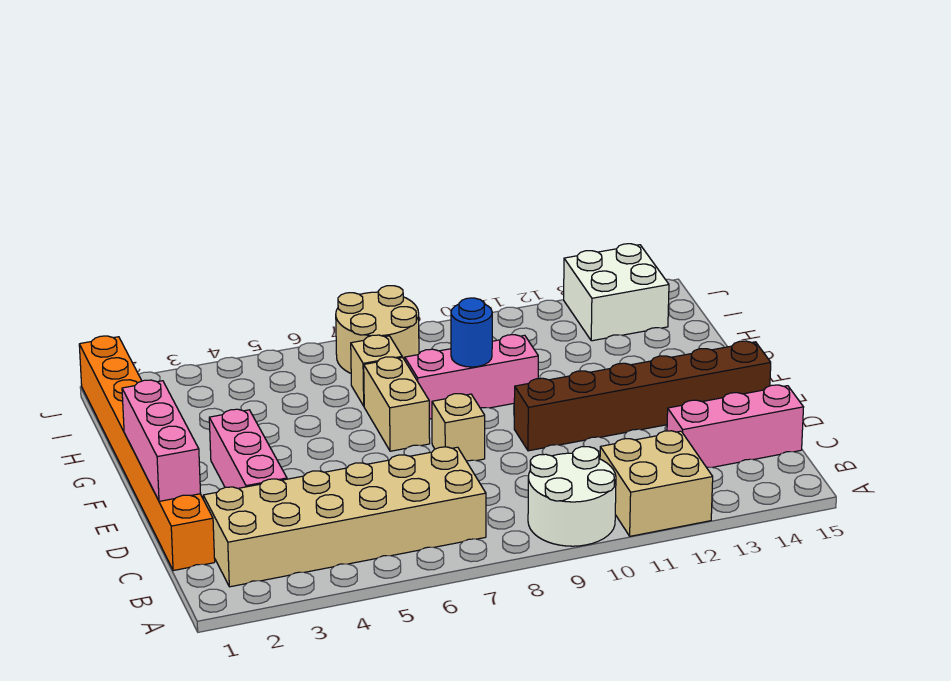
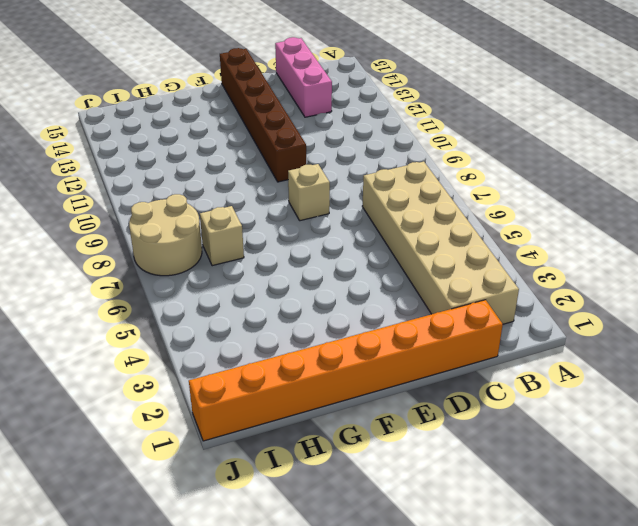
none -> white round brick A9:B10 level 1
none -> tan brick A11:B12 level 1
none -> pink brick D3:F3 level 1

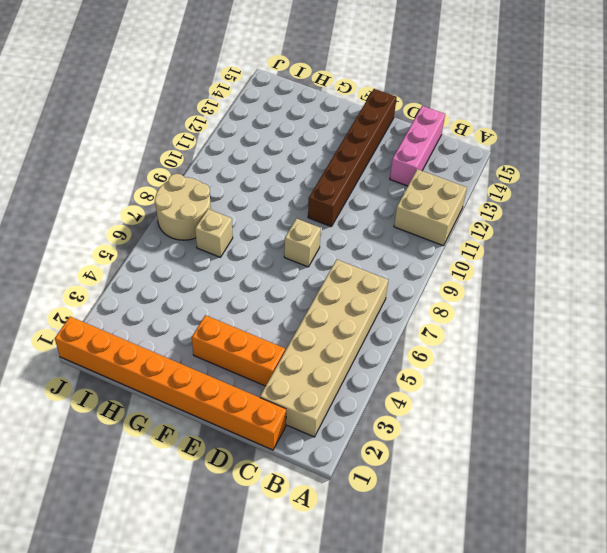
orange brick D3:F3 level 1 -> pink brick D3:F3 level 1
none -> white round brick A9:B10 level 1
none -> tan brick F7:G7 level 1
none -> pink brick G8:G10 level 1

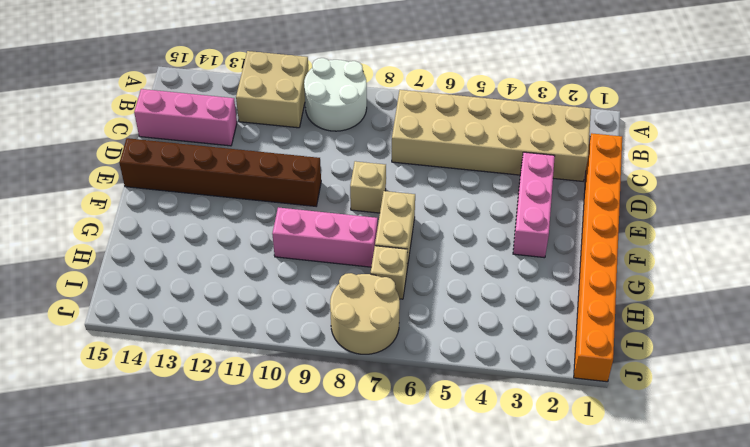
none -> white brick I13:J14 level 1
none -> pink brick D1:F1 level 2
none -> blue round brick G9 level 2

